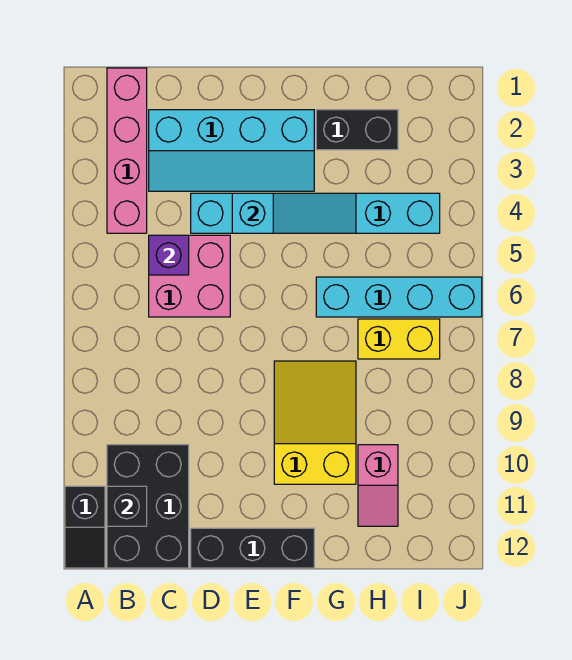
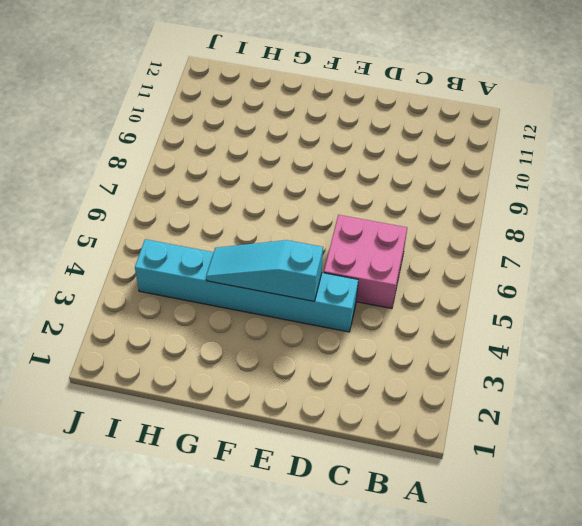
none -> black slope A11:A12 level 1 top 11
none -> pink brick B1:B4 level 1
none -> black brick B10:C12 level 1

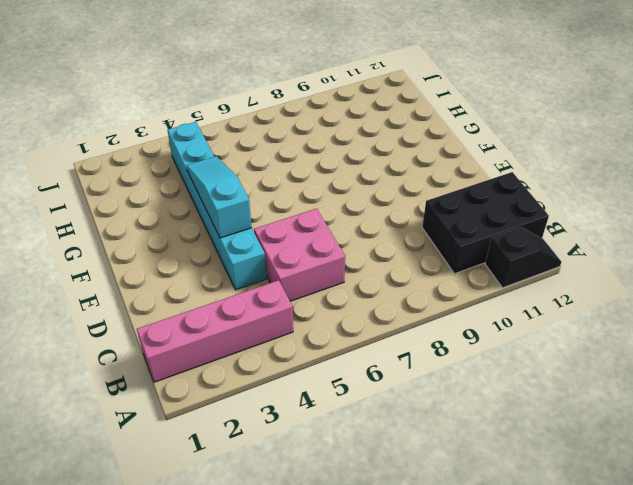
none -> cyan slope C2:F3 level 1 top 2
none -> black brick D12:F12 level 1
none -> yellow slope F8:G10 level 1 top 10

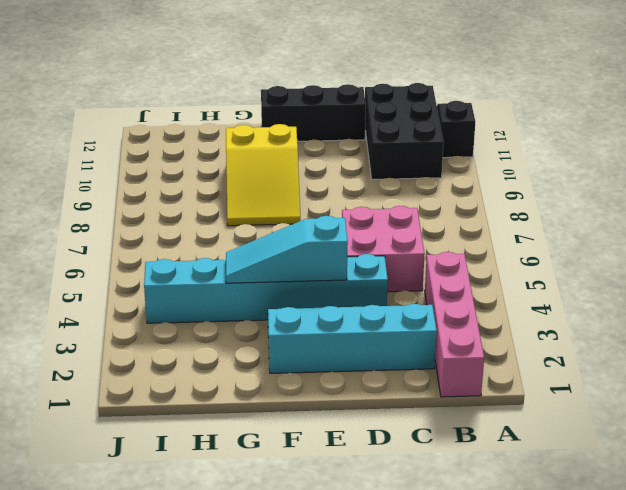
none -> black brick G2:H2 level 1
none -> cyan brick G6:J6 level 1
none -> yellow brick H7:I7 level 1

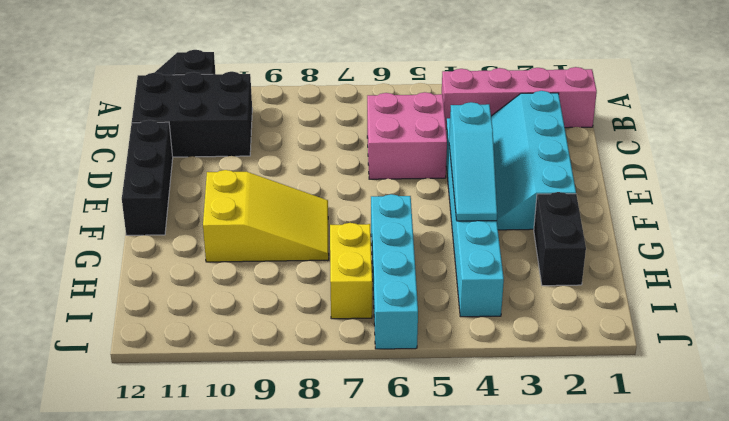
none -> pink slope H10:H11 level 1 top 10
none -> black brick B11 level 2
none -> purple brick C5 level 2

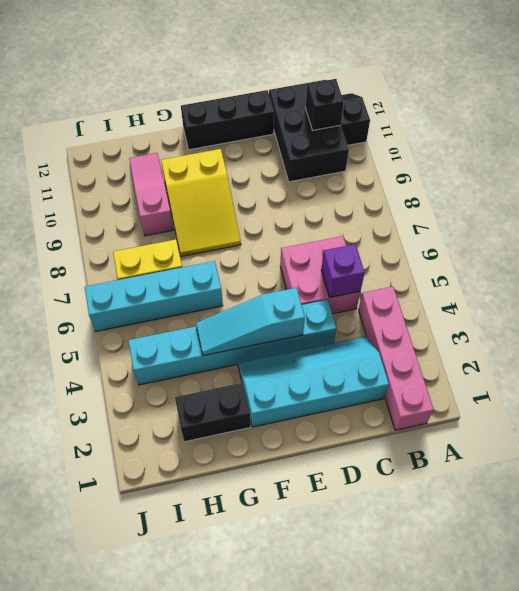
pink slope H9:H11 level 1 top 9 -> pink slope H10:H11 level 1 top 10

